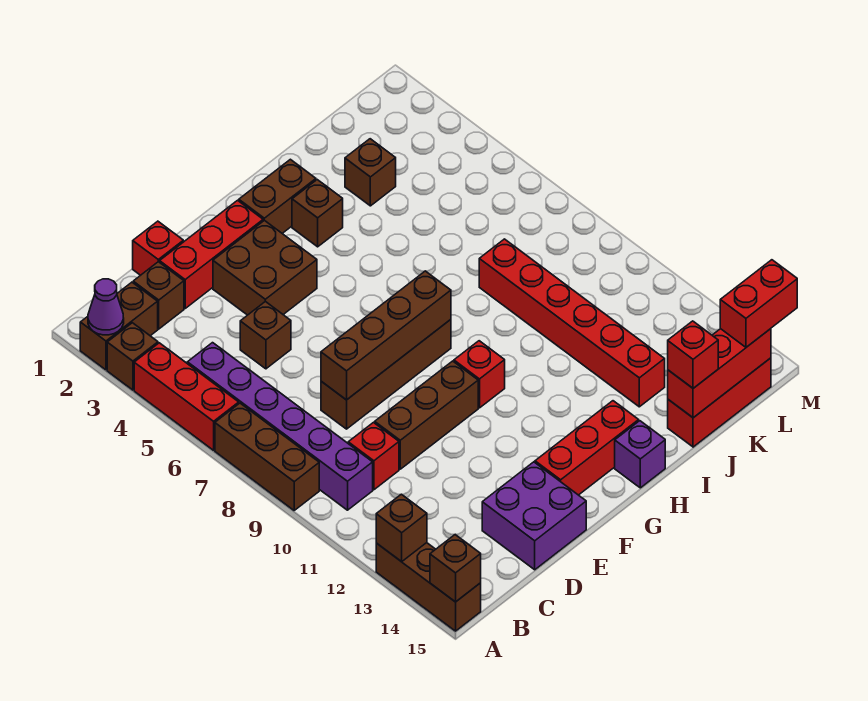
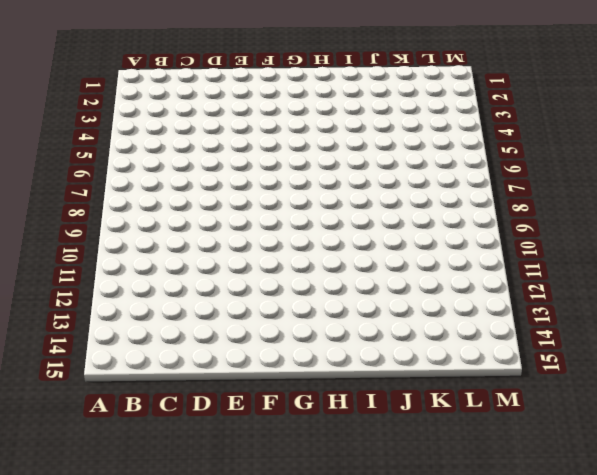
none -> brown brick A2:B2 level 1
none -> brown brick A3 level 1
none -> red brick A4:A6 level 1
none -> brown brick A7:A9 level 1

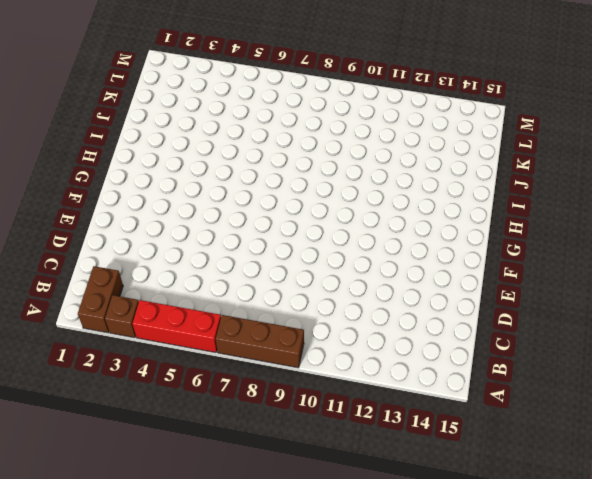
none -> brown brick A13:A15 level 1
none -> purple brick B5:B10 level 1
none -> brown brick C2 level 1
none -> red brick C10 level 1

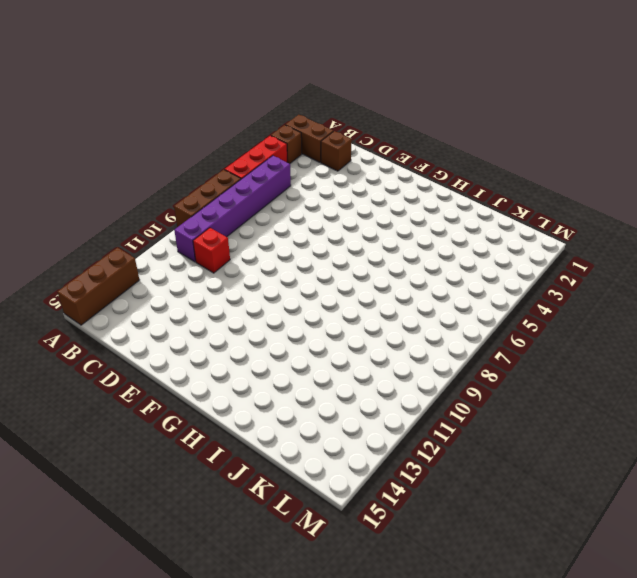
none -> red brick D1 level 1
none -> red brick D2:F2 level 1
none -> brown brick D5 level 1
none -> brown brick D8:G8 level 1

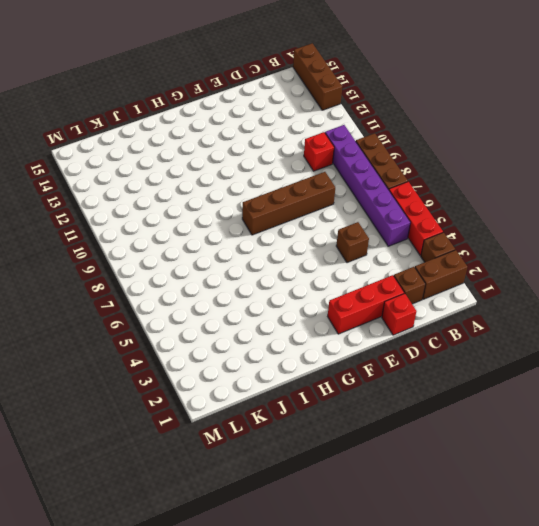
none -> brown brick D10:F10 level 1
none -> purple brick D14:E15 level 1
none -> brown brick E3:F4 level 1
none -> red brick F14:H14 level 1

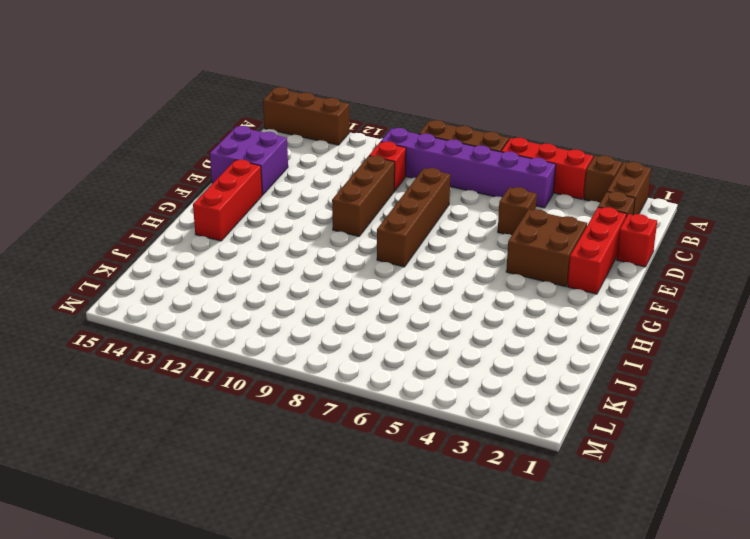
none -> brown brick G2:H2 level 1
none -> red brick G10 level 1
none -> brown brick H3 level 1
none -> purple brick H15 level 1

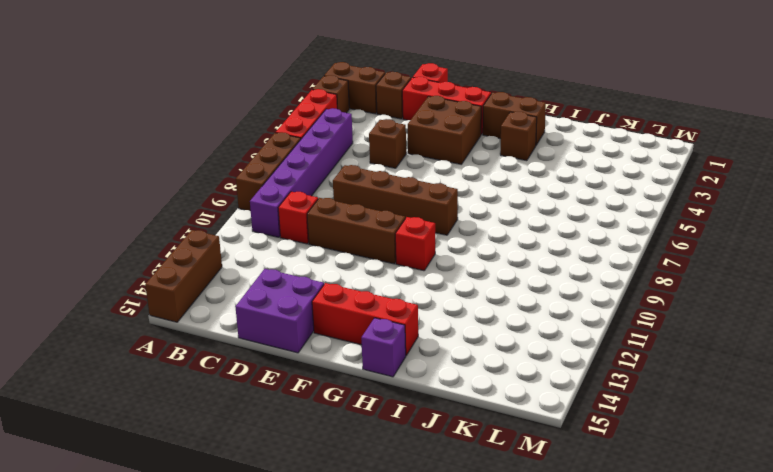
none -> brown brick J3 level 1
none -> red brick J8:J13 level 1
none -> red brick J15:L15 level 1
none -> purple cone A2 level 2

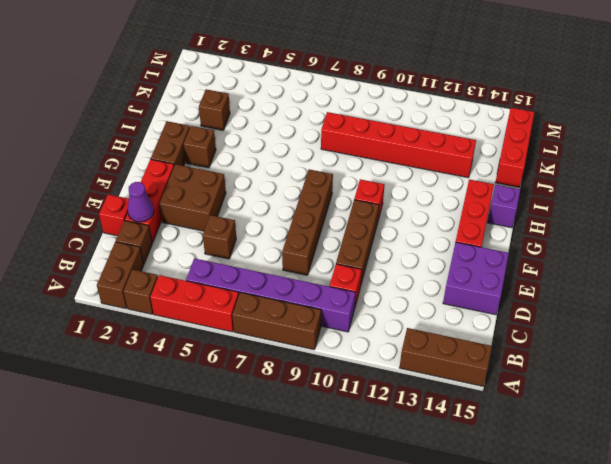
purple cone D2 level 2 -> purple cone A2 level 2
none -> brown brick A13 level 2
none -> brown brick A15 level 2
none -> brown brick D8:G8 level 2
none -> red brick J15:L15 level 2

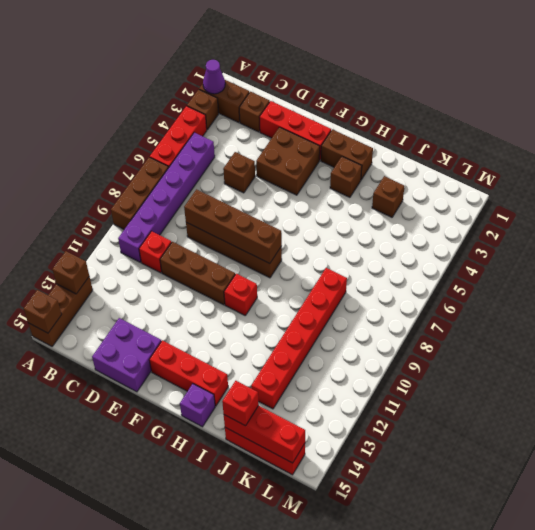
none -> red brick D1 level 1
none -> red brick L15:M15 level 3

